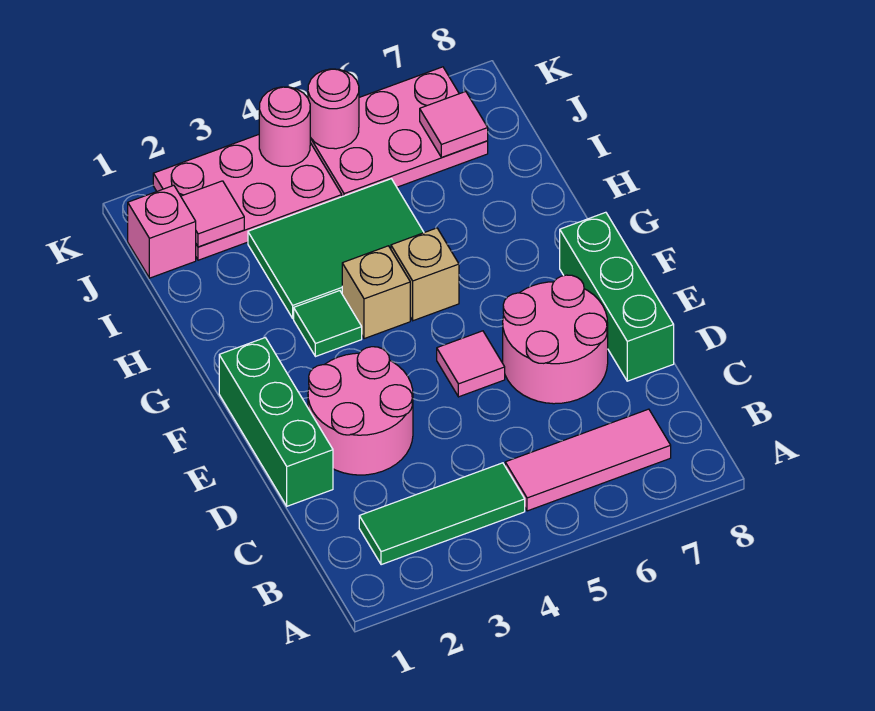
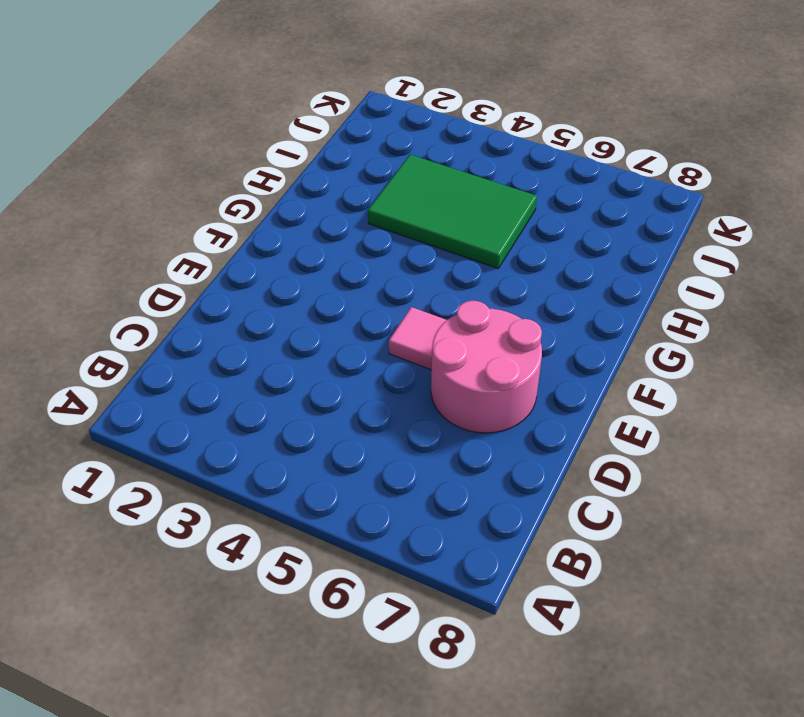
none -> green tile B2:B4 level 1
none -> pink tile B5:B7 level 1
none -> green brick D1:F1 level 1

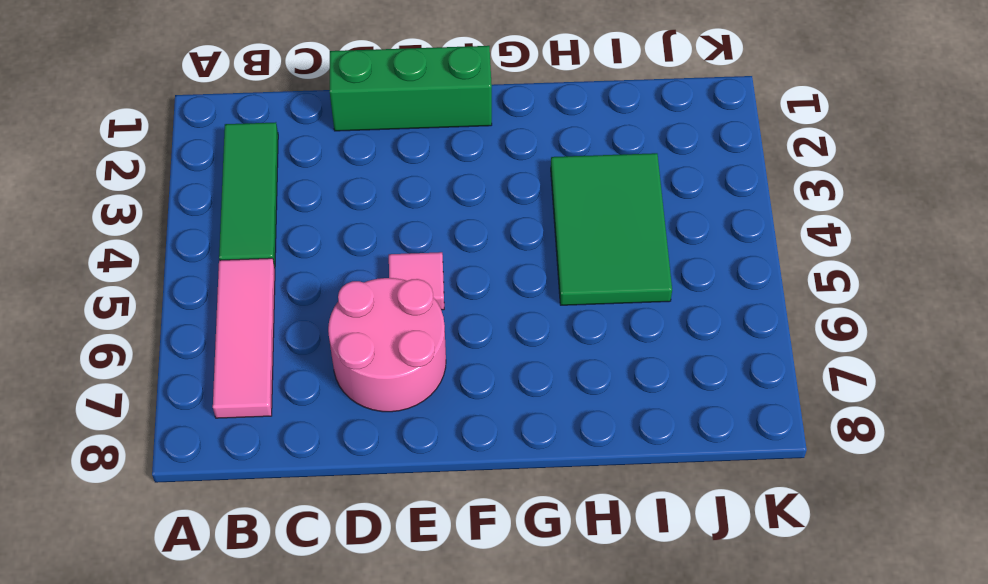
none -> pink round brick D2:E3 level 1
none -> green brick D8:F8 level 1
none -> green tile G3 level 1

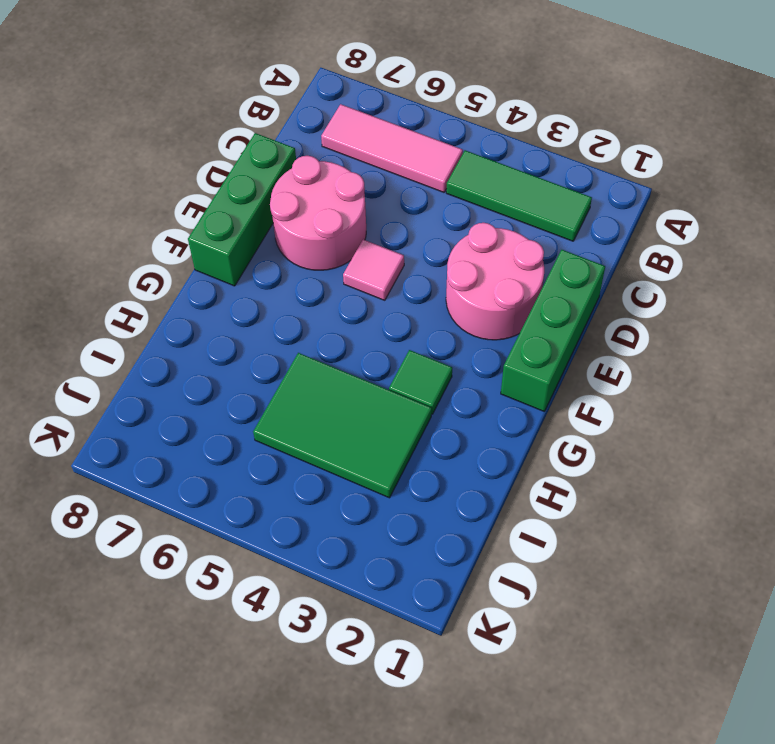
none -> tan brick G4 level 1
none -> tan brick G5 level 1
none -> pink brick J1 level 1

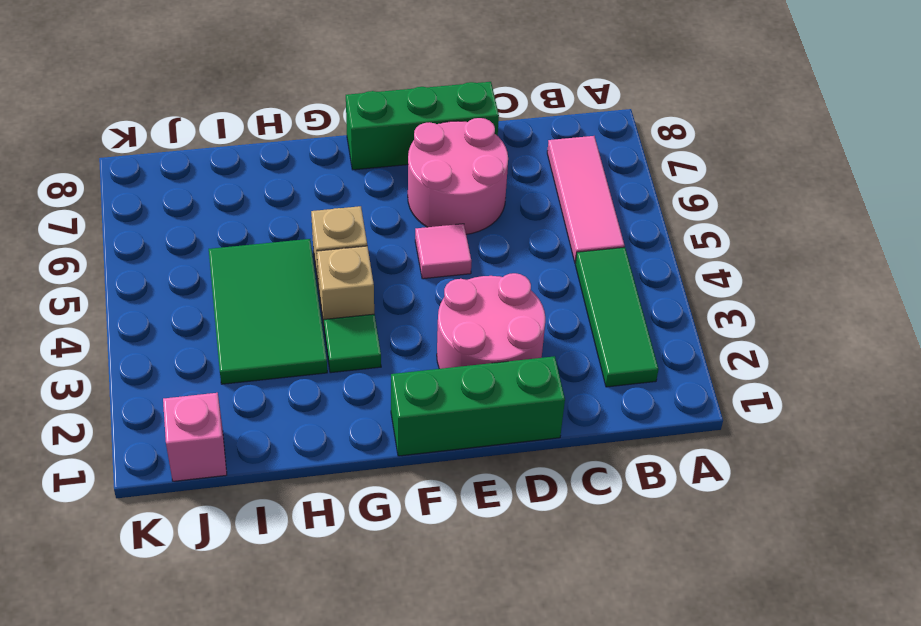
none -> pink plate J2:K4 level 1
none -> pink plate J5:K7 level 1
none -> pink tile J2 level 2

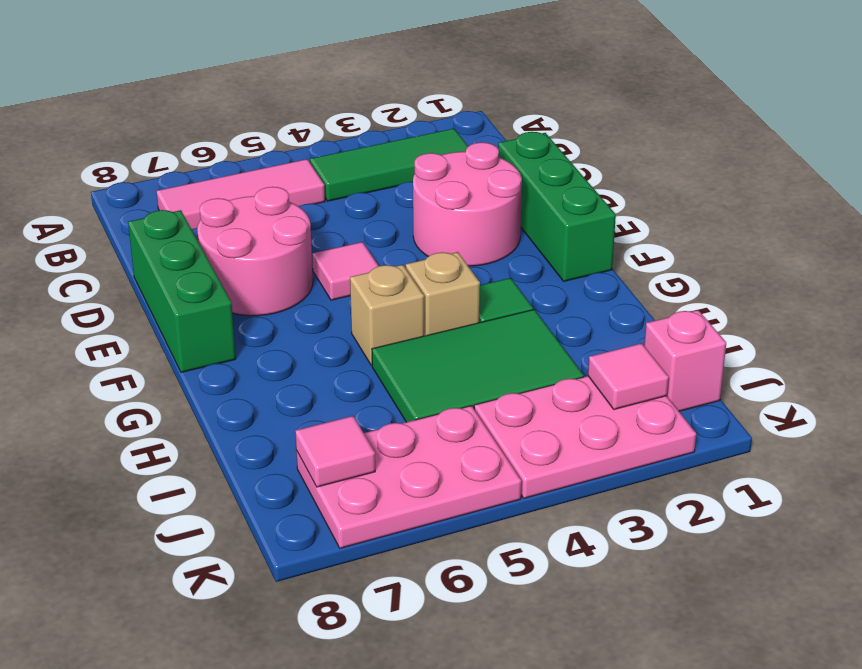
none -> pink round brick K4 level 2
none -> pink round brick K5 level 2

